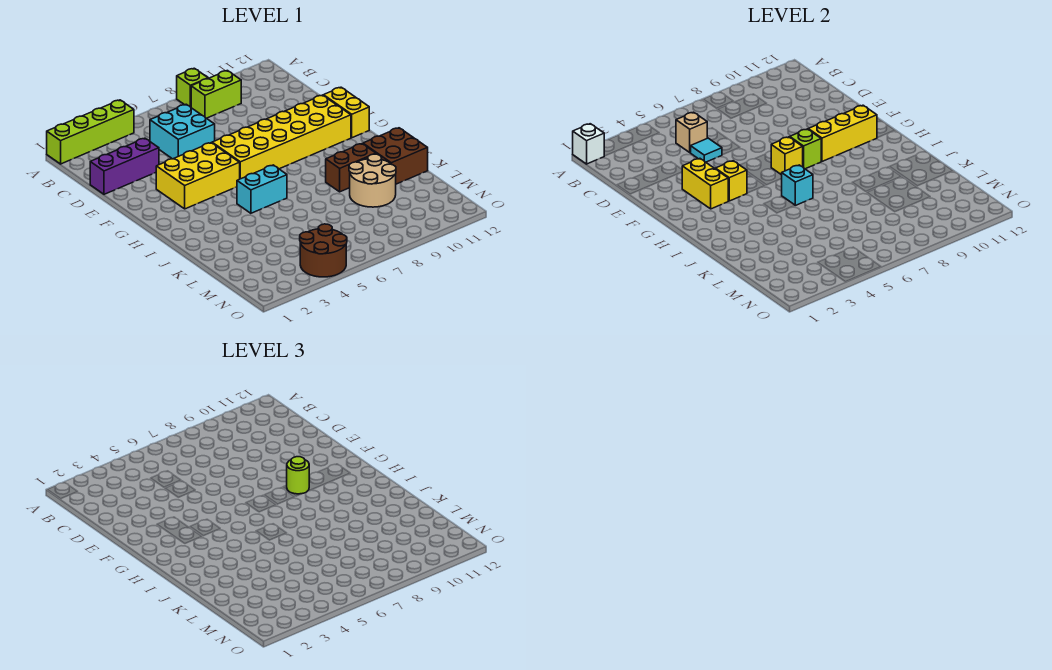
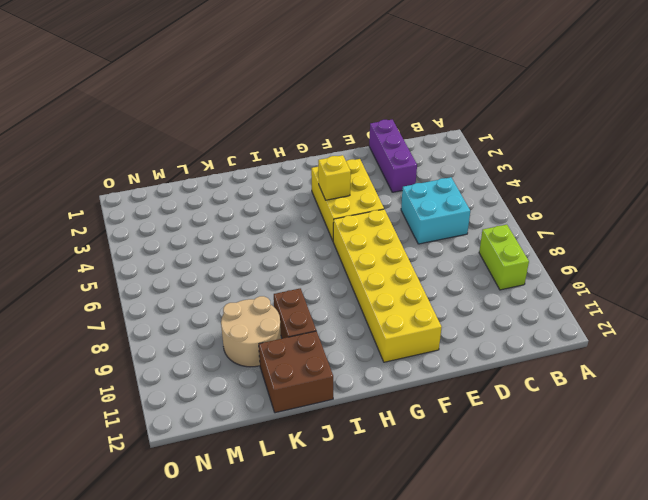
none -> lime brick A1:A4 level 1
none -> lime brick A8 level 1
none -> yellow brick F12:G12 level 1

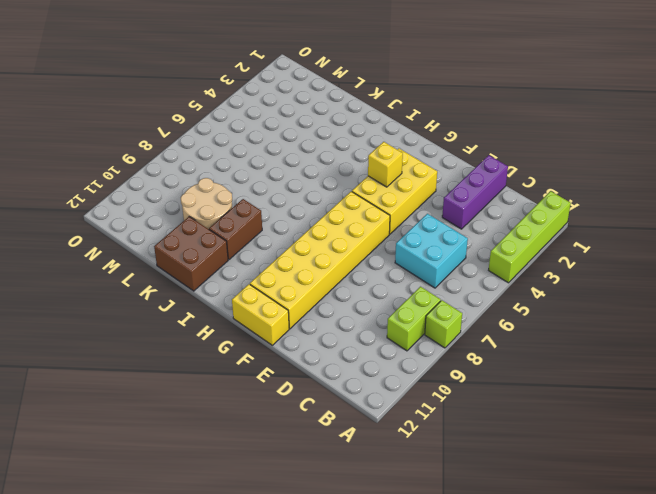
none -> cyan brick I5:I6 level 1
none -> brown round brick N4:O5 level 1
none -> white brick A1 level 2

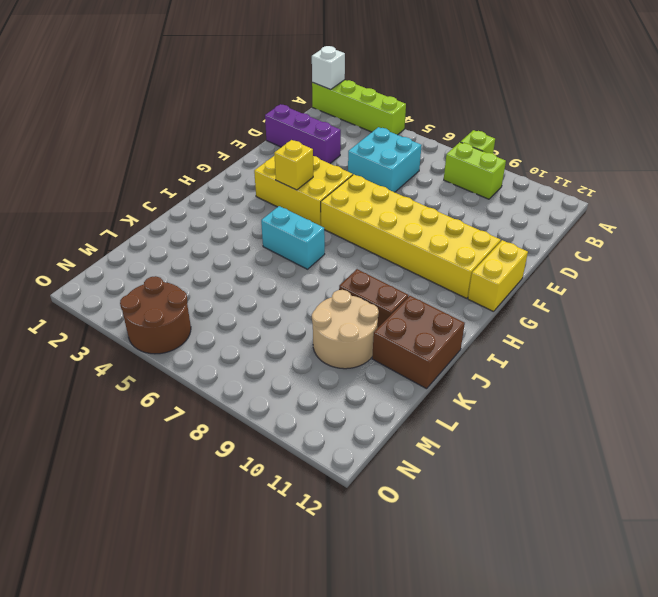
none -> tan brick C5 level 2
none -> cyan tile D5 level 2
none -> yellow brick F3:G3 level 2

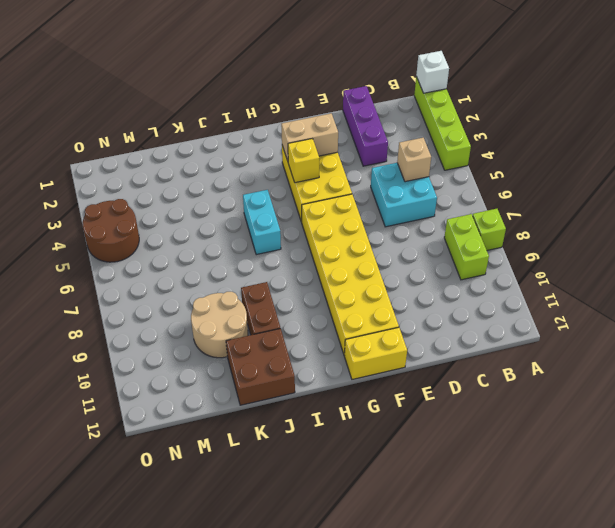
tan brick F3:G3 level 2 -> yellow brick F3:G3 level 2
none -> cyan tile D5 level 2
none -> yellow brick G7 level 2
none -> lime brick G8 level 2

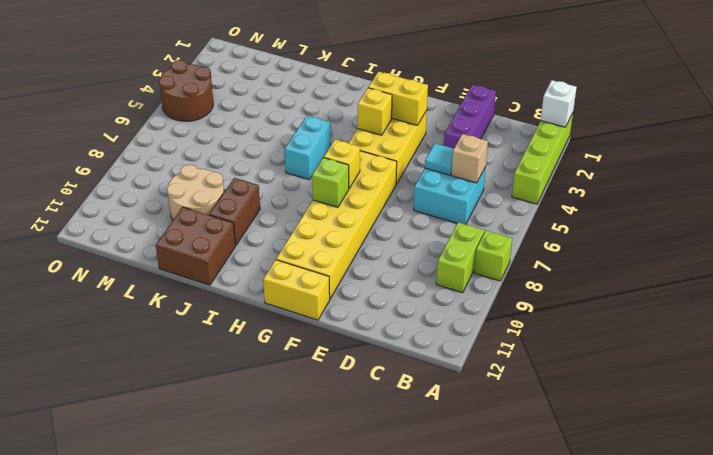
none -> yellow brick G9:G11 level 2
none -> cyan brick I6 level 2
none -> lime round brick G9 level 3

